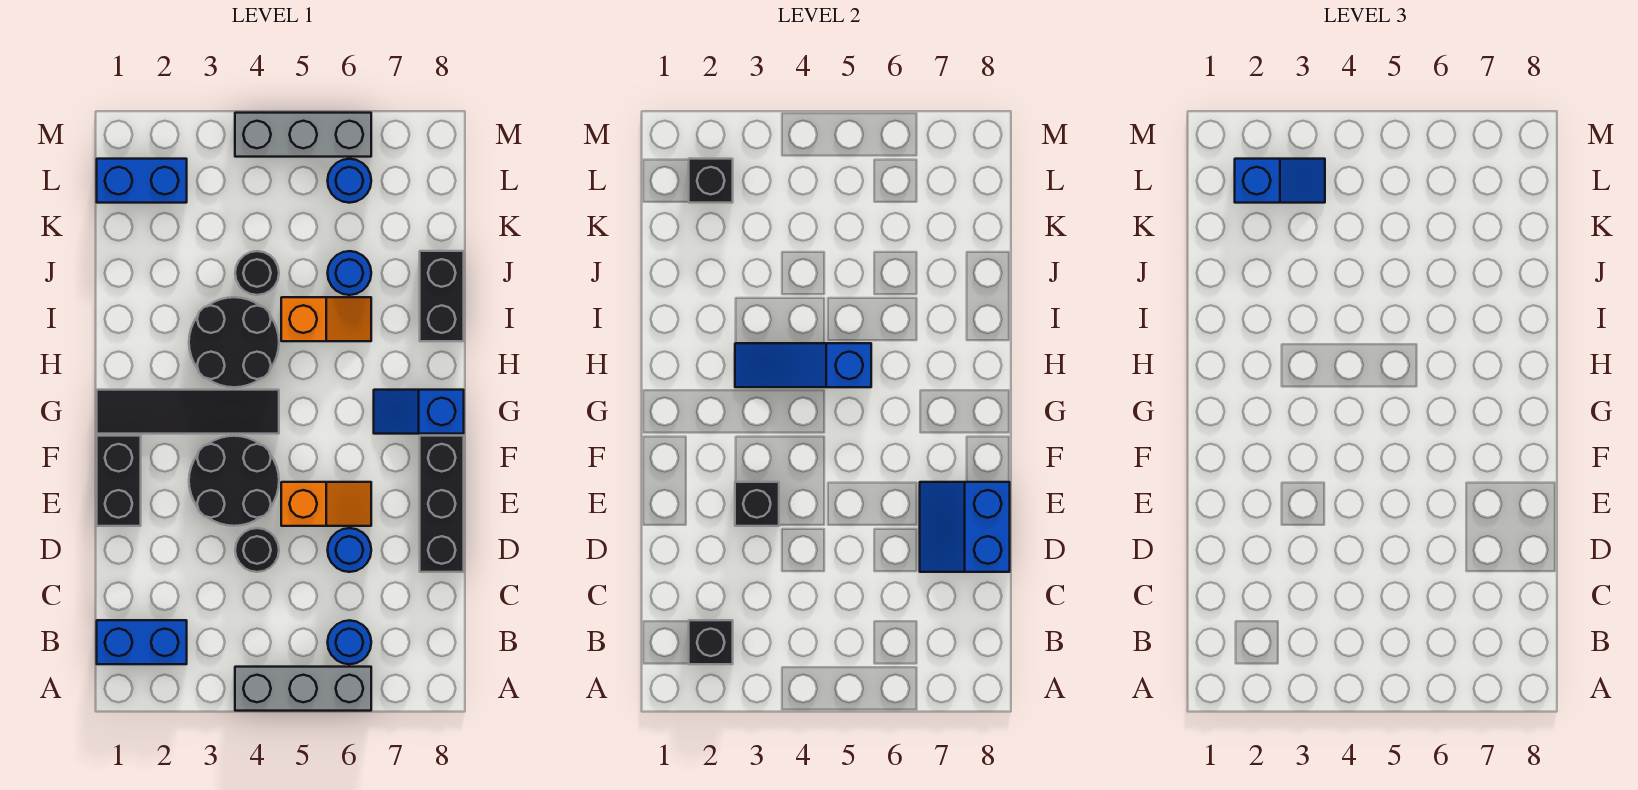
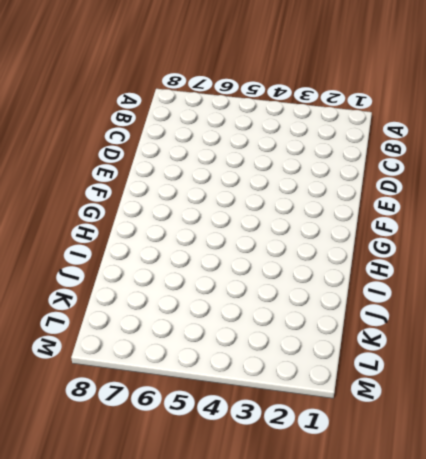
none -> grey brick A4:A6 level 1
none -> blue brick B1:B2 level 1
none -> blue round brick B6 level 1

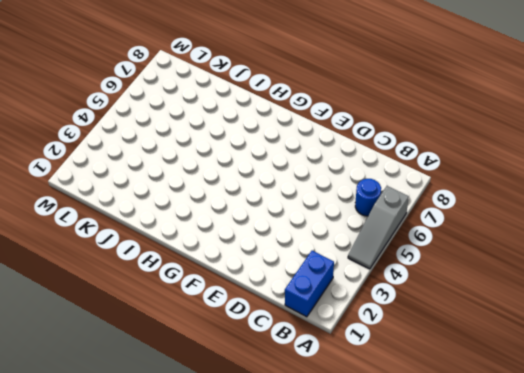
grey slope A4:A6 level 1 top 6 -> grey brick A4:A6 level 1
none -> black round brick D4 level 1
none -> blue round brick D6 level 1
none -> black brick D8:F8 level 1

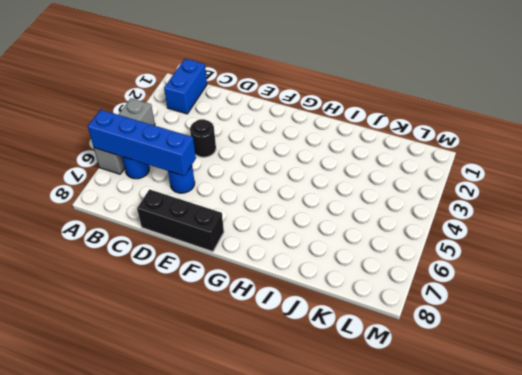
blue brick A6:D6 level 2 -> none
none -> black brick E1:F1 level 1
none -> black round brick E3:F4 level 1
none -> orange slope E5:E6 level 1 top 5

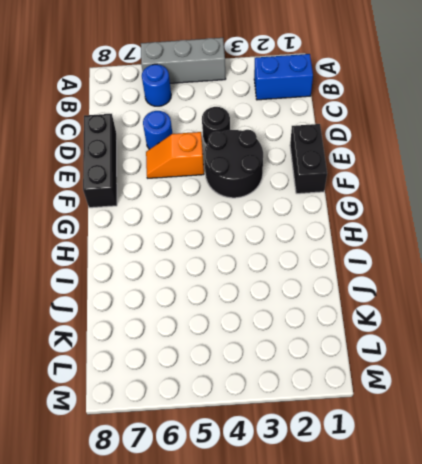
none -> black tile G1:G4 level 1
none -> blue slope G7:G8 level 1 top 8
none -> black round brick H3:I4 level 1

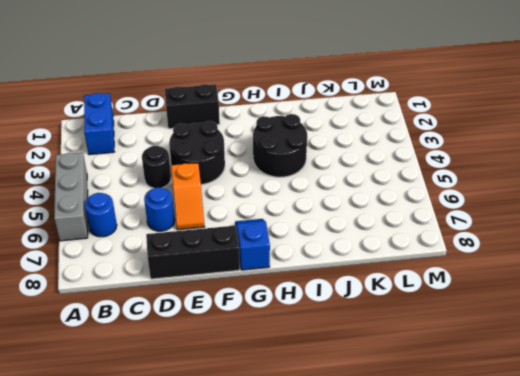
none -> black tile G1:G4 level 1
none -> orange slope I5:I6 level 1 top 5
none -> black brick I8:J8 level 1

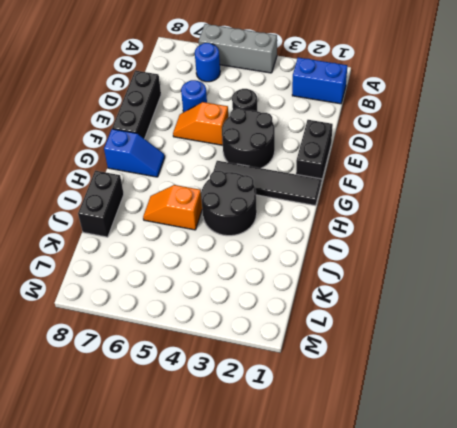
none -> black round brick J4 level 1
none -> blue round brick J6 level 1
none -> blue brick L1:L2 level 1

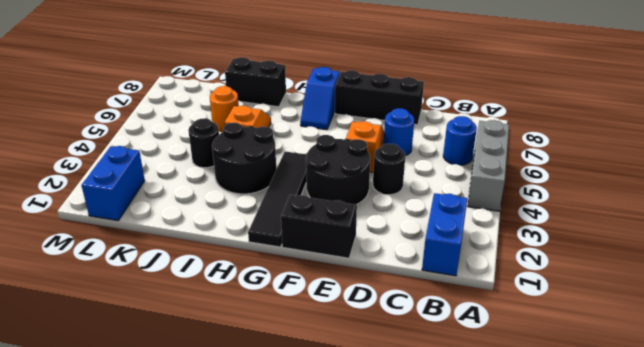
orange round brick J6 level 1 -> blue round brick J6 level 1
none -> blue round brick L6 level 1
none -> grey brick M4:M6 level 1
none -> black brick B2 level 2

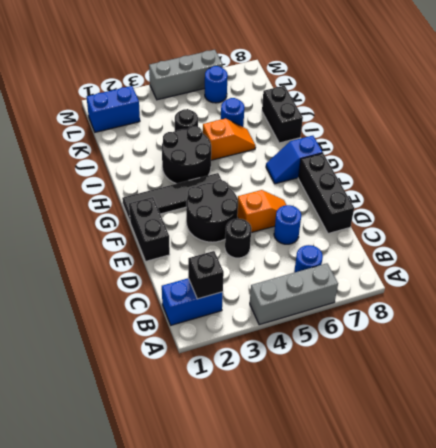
none -> blue slope D7:E8 level 2 top 8
none -> black brick E3 level 2
none -> blue slope H3:H5 level 2 top 5

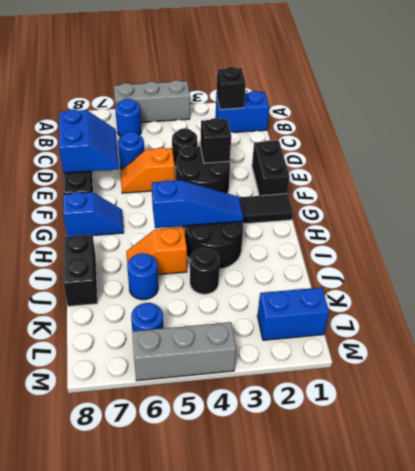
none -> black brick L2 level 2
none -> blue slope L2:L3 level 3 top 2

